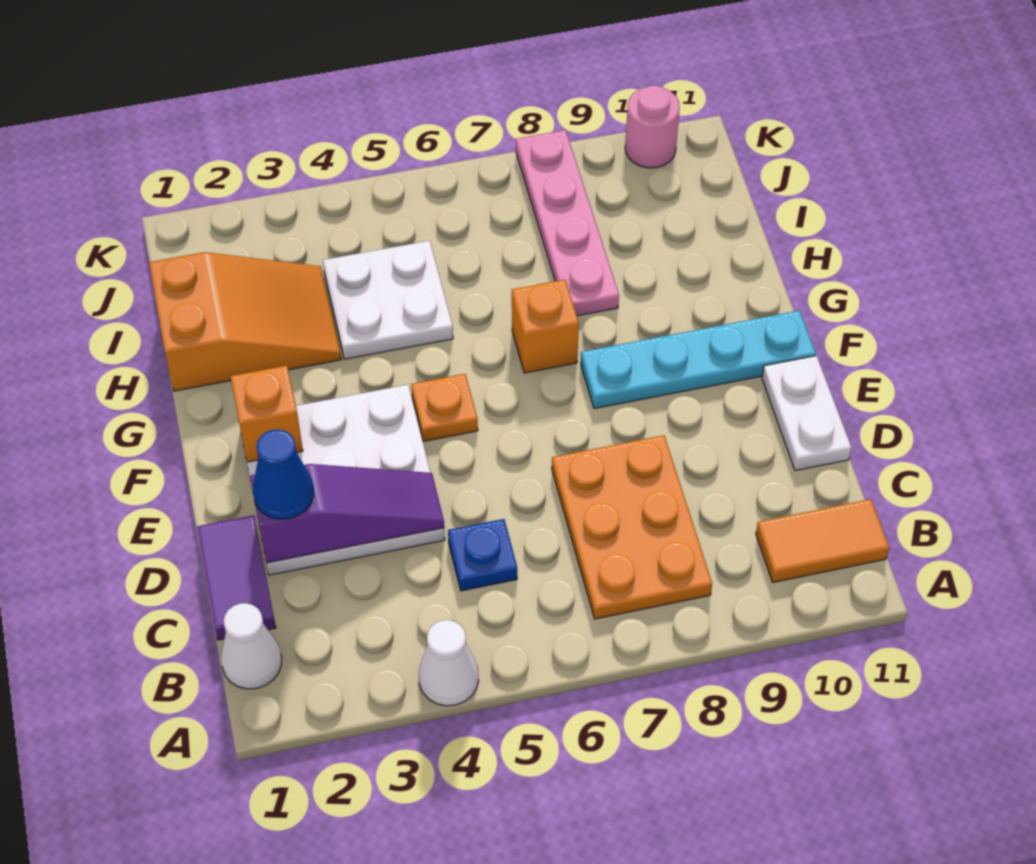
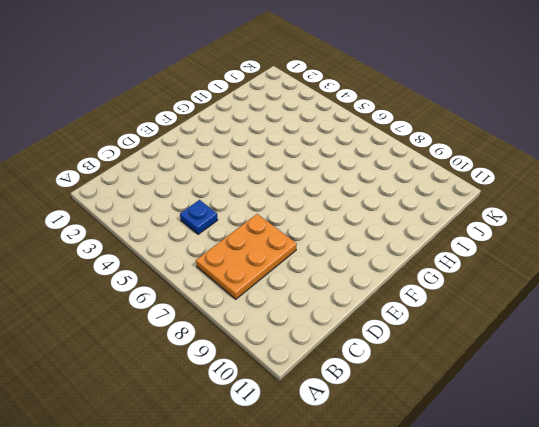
none -> white cone A4 level 1
none -> white cone B1 level 1
none -> orange tile B10:B11 level 1

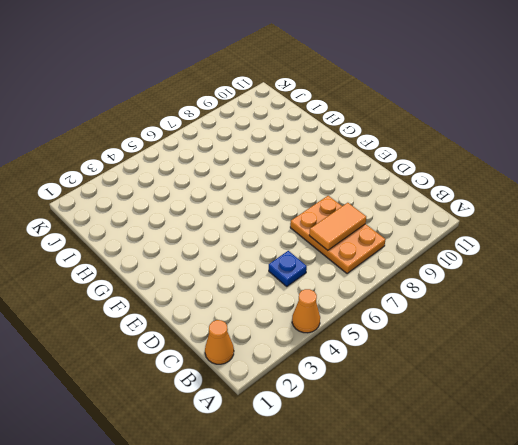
orange cone A4 level 1 -> white cone A4 level 1
orange cone B1 level 1 -> white cone B1 level 1
orange tile C7:C8 level 2 -> orange tile B10:B11 level 1
none -> purple tile C1:D1 level 1
none -> white plate D2:F4 level 1
none -> white plate D11:E11 level 1

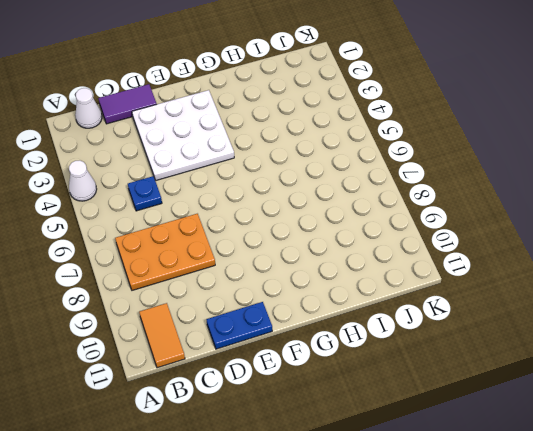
blue plate D11:E11 level 1 -> white plate D11:E11 level 1
none -> orange plate F5 level 1
none -> cyan plate F8:F11 level 1
none -> orange brick G7 level 1

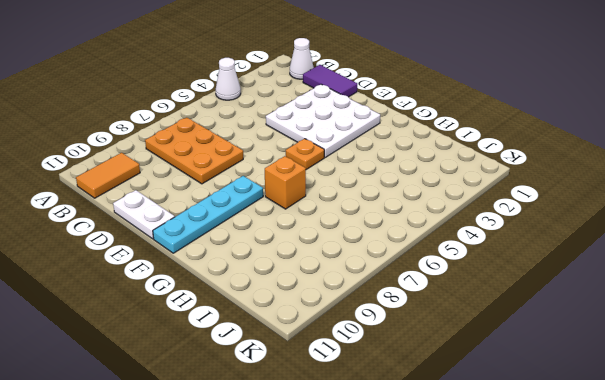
none -> blue plate C5 level 1
none -> orange slope H1:I3 level 1 top 1
none -> white plate H4:I5 level 1

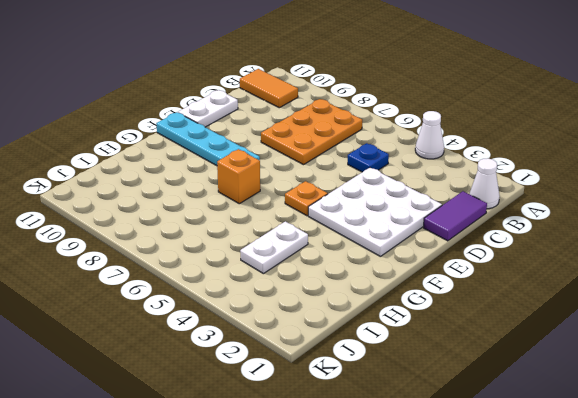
white plate H4:I4 level 1 -> white plate H4:I5 level 1
none -> orange slope H1:I3 level 1 top 1
none -> pink plate H8:K8 level 1
none -> pink round brick K10 level 1

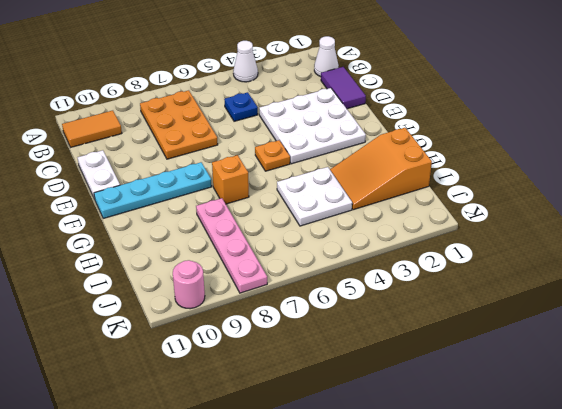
none -> purple slope D2:D4 level 2 top 2
none -> orange brick F2 level 2
none -> blue cone D2 level 3

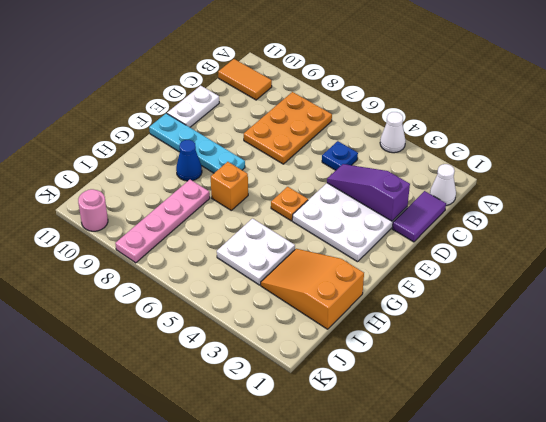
blue cone G9 level 1 -> blue cone D2 level 3
none -> orange brick F2 level 2

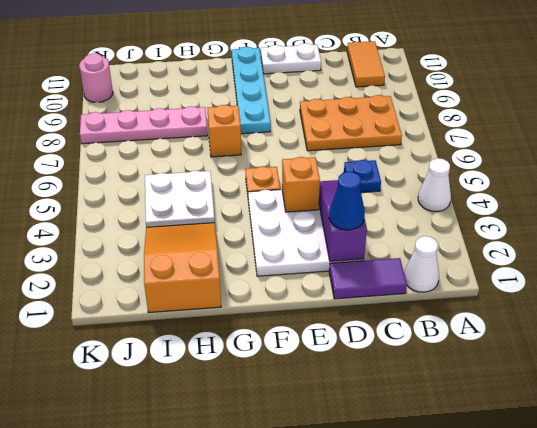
orange brick E4 level 2 -> orange brick F2 level 2

